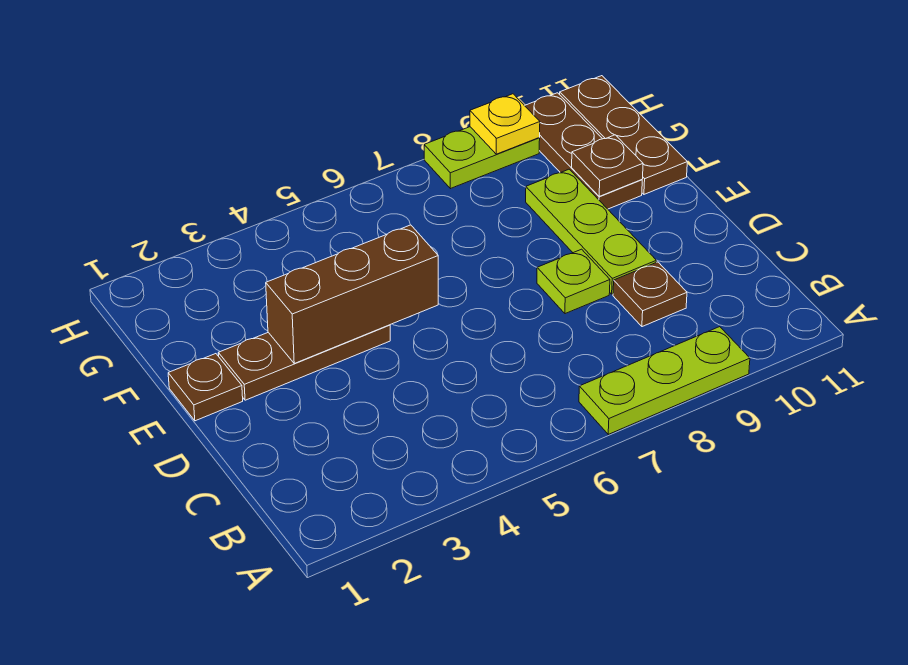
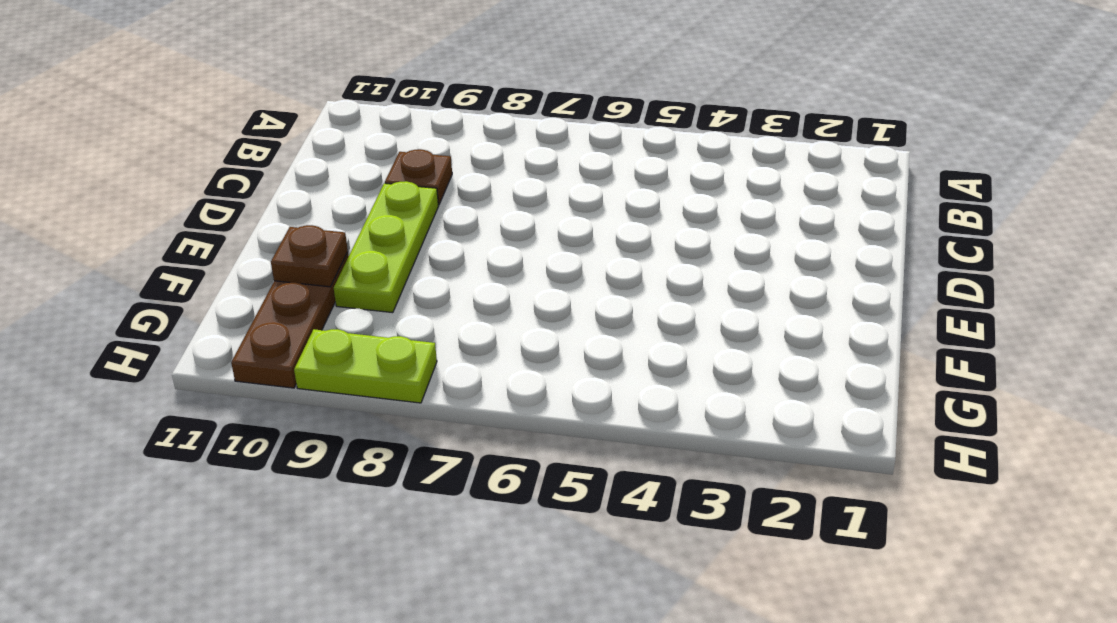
none -> lime plate A7:A9 level 1
none -> lime plate D8 level 1
none -> brown plate E1 level 1

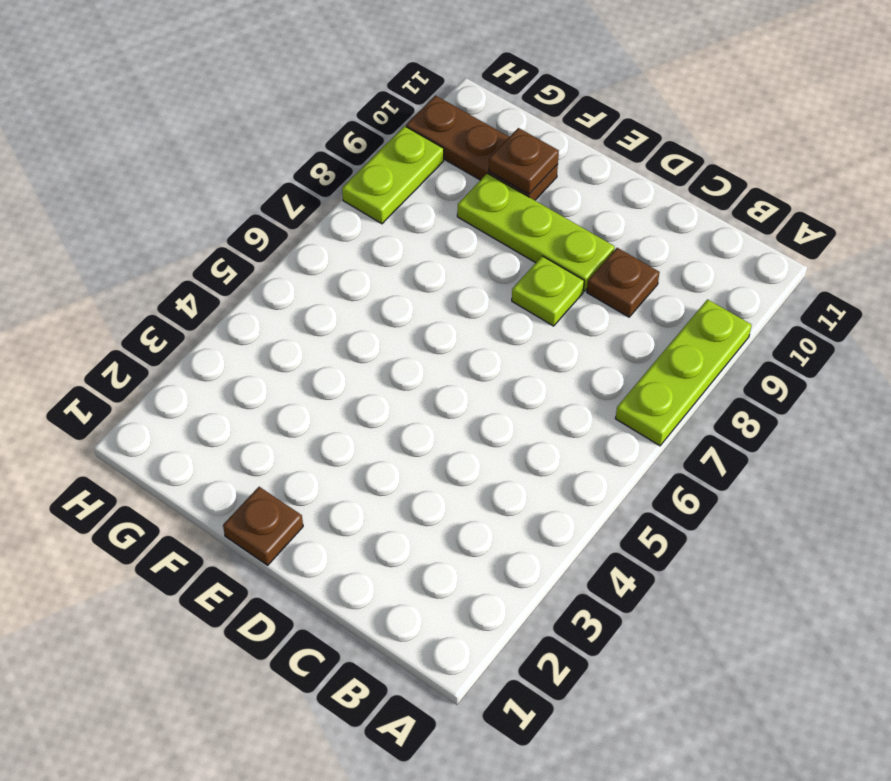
none -> brown plate E2:E4 level 1
none -> brown plate F11:H11 level 1
none -> brown brick E3:E5 level 2

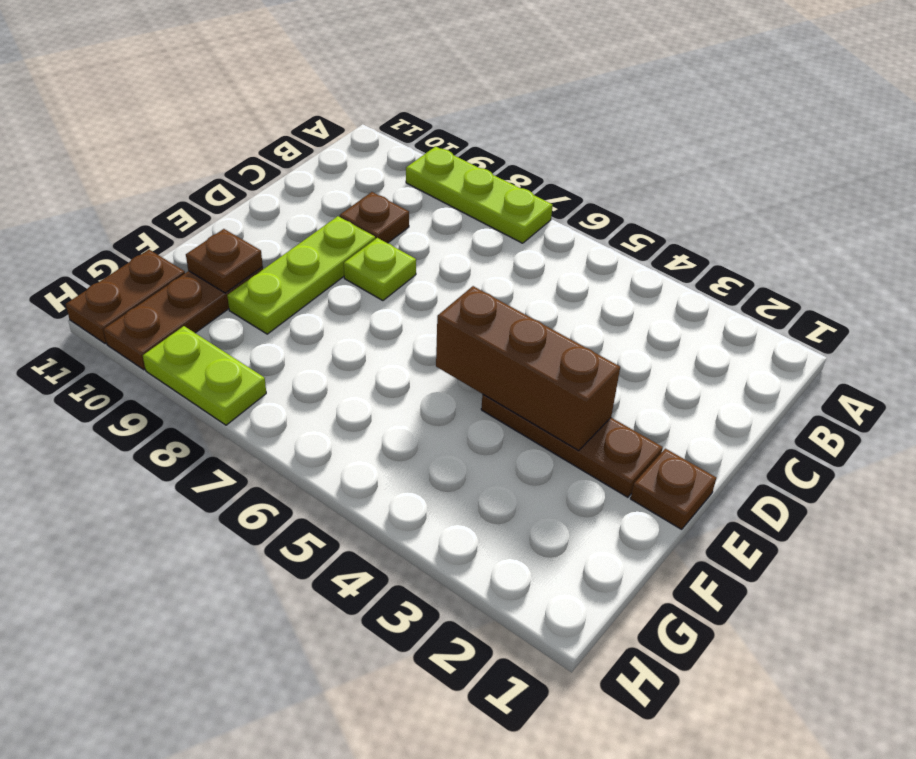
brown plate G11:H11 level 1 -> brown plate F11:H11 level 1
none -> yellow plate H9 level 2

